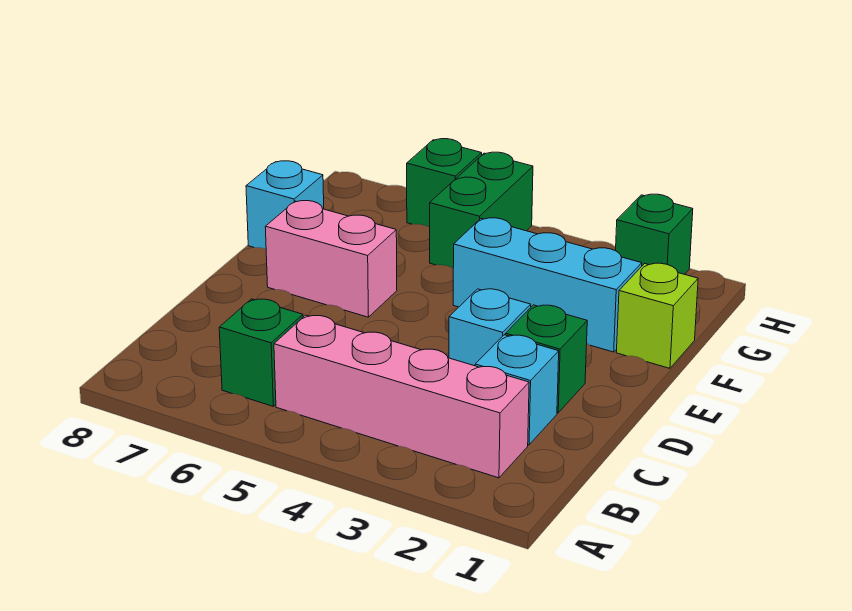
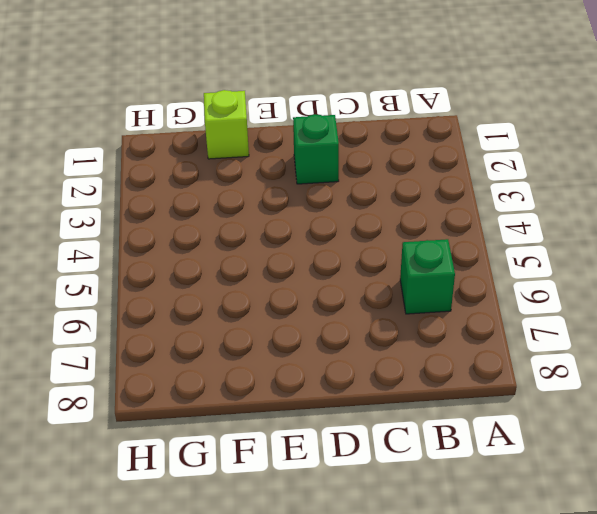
none -> pink brick B2:B5 level 1
none -> cyan brick C2 level 1
none -> cyan brick D3 level 1

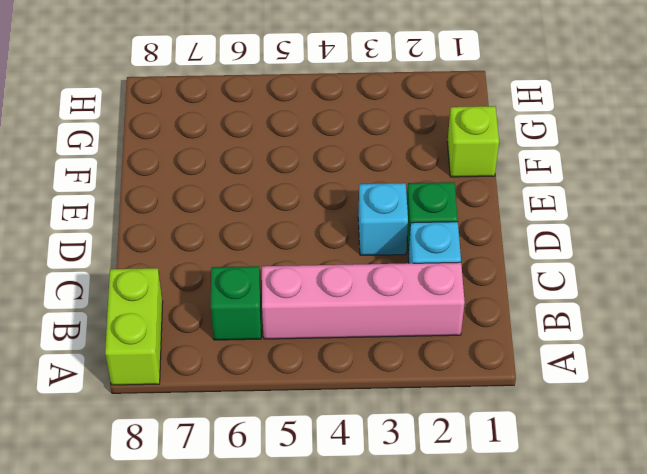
lime brick A8:B8 level 1 -> none
none -> pink brick E6:E7 level 1
none -> cyan brick F2:F4 level 1
none -> cyan brick F8 level 1

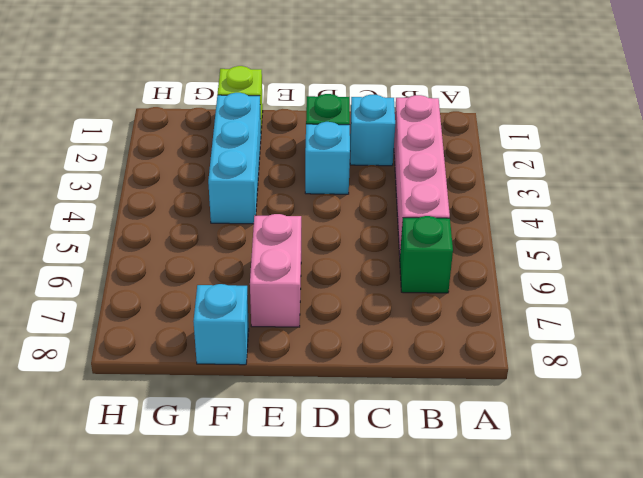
none -> green brick G5:H5 level 1
none -> green brick H2 level 1
none -> green brick H6 level 1

